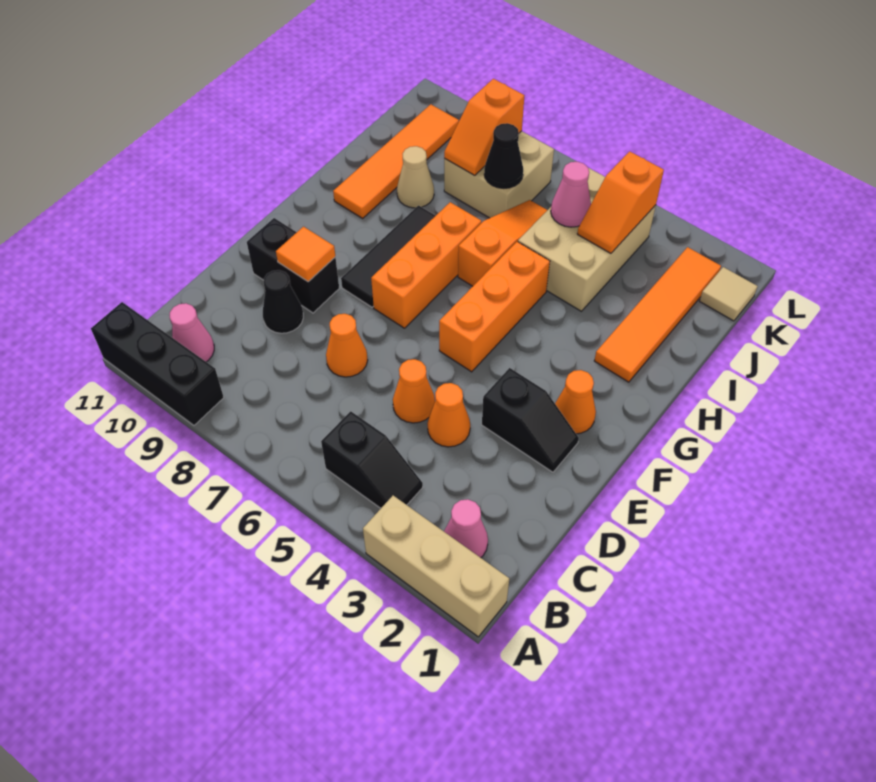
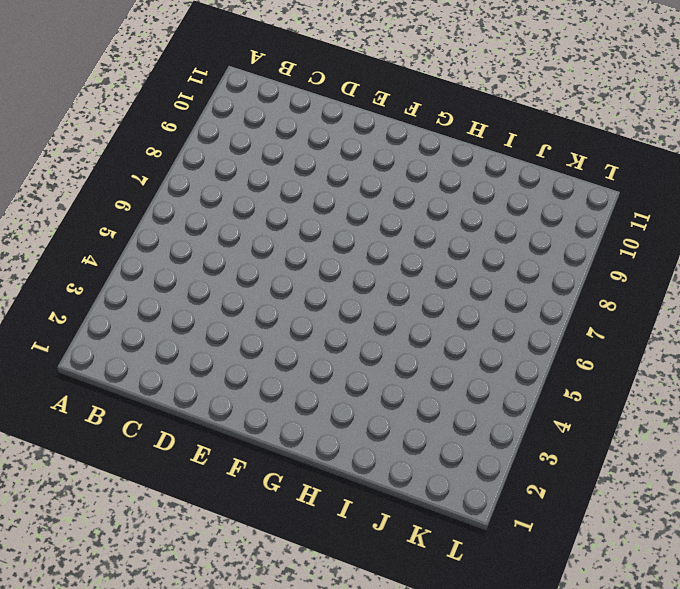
none -> tan brick A1:A3 level 1
none -> black brick A9:A11 level 1
none -> pink cone B2 level 1

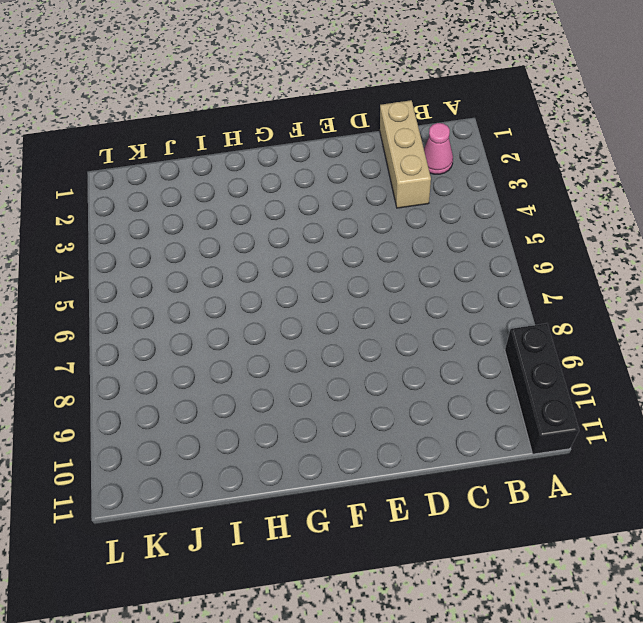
tan brick C1:C3 level 1 -> tan brick A1:A3 level 1
none -> black slope B4:B5 level 1 top 5
none -> pink cone B10 level 1
none -> orange cone D4 level 1

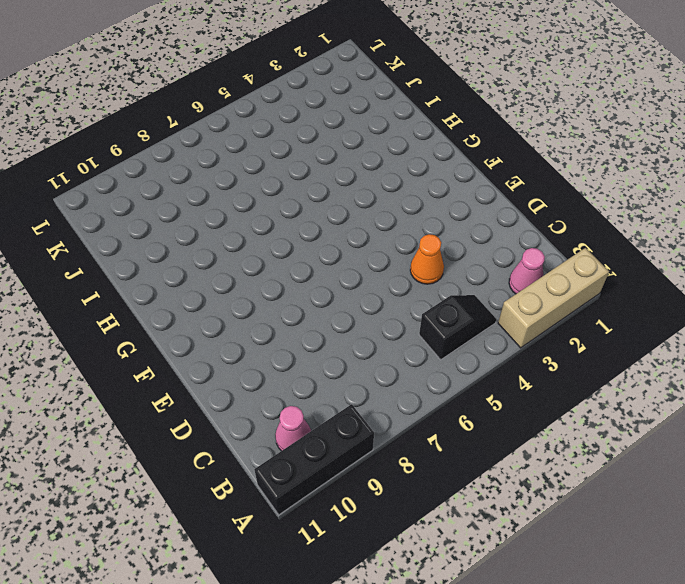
none -> orange cone D5 level 1
none -> orange cone D7 level 1
none -> black cone D9 level 1

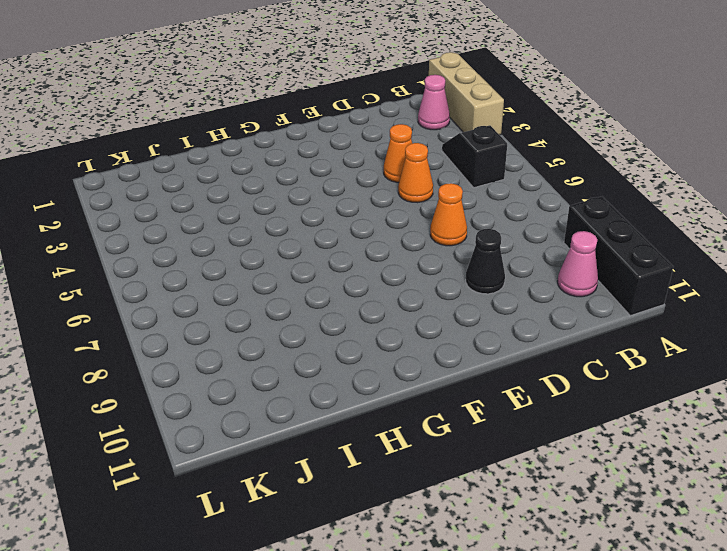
none -> black slope E2:E3 level 1 top 3
none -> black brick E9:E10 level 1
none -> orange cone F2 level 1

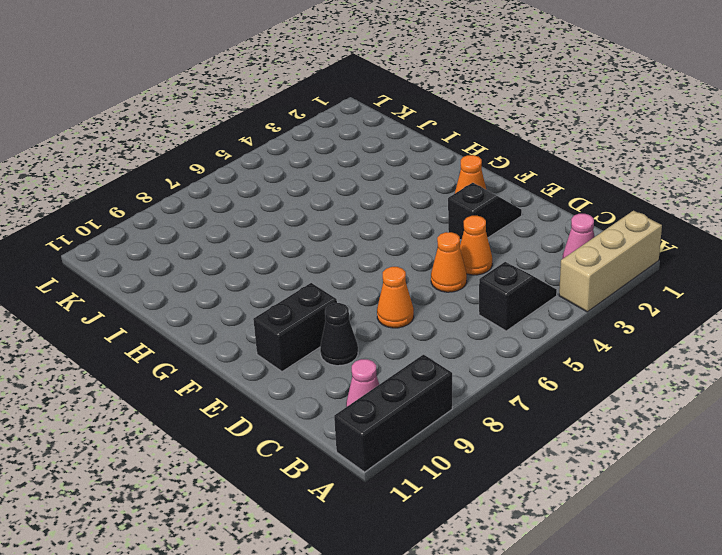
none -> orange brick F5:H5 level 1
none -> orange brick F7:H7 level 1
none -> black tile F8:H8 level 1

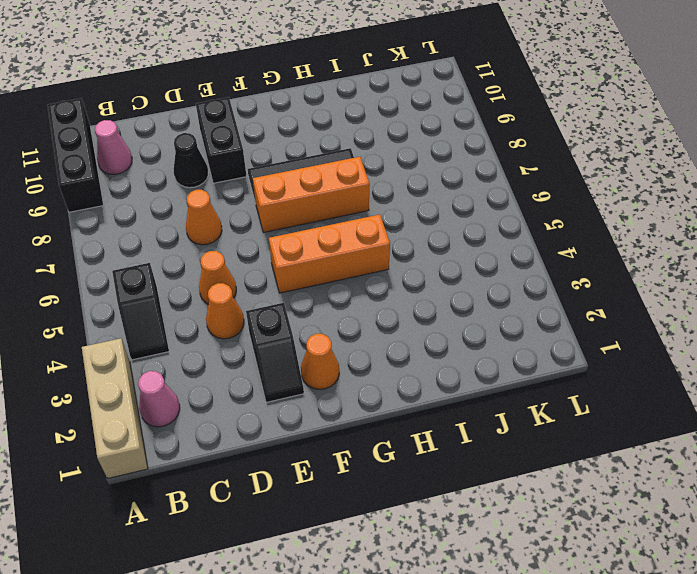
none -> orange tile H2:K2 level 1
none -> orange slope H6:J6 level 1 top H
none -> orange tile H10:K10 level 1

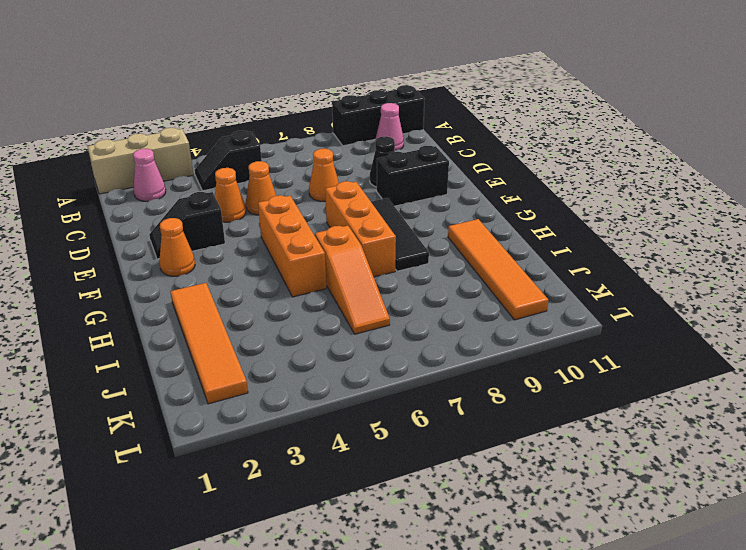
none -> tan brick I4:K5 level 1
none -> tan cone I9 level 1
none -> tan brick J7:K8 level 1

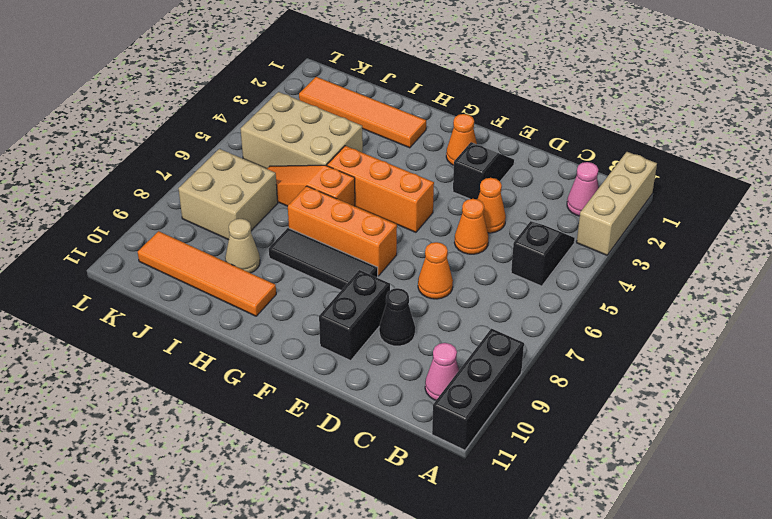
none -> tan tile K1 level 1
none -> orange tile E9 level 2
none -> orange slope J4:K4 level 2 top K

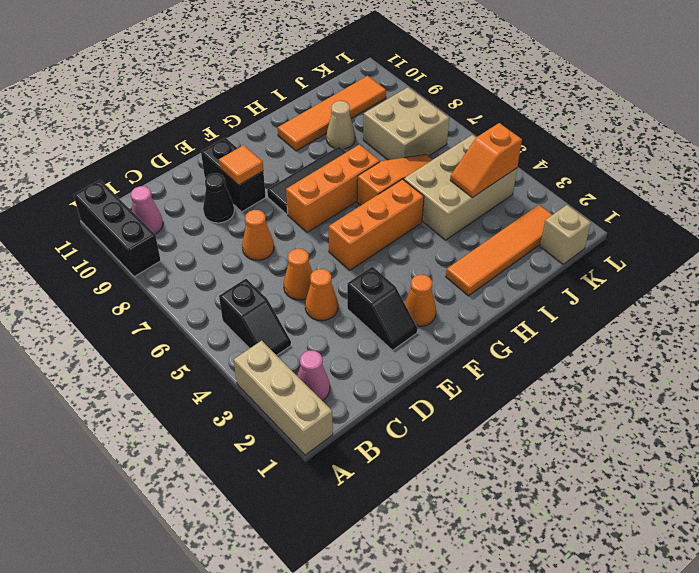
tan brick K1 level 1 -> tan tile K1 level 1
none -> pink cone J5 level 2
none -> black cone J7 level 2
none -> orange slope J8:K8 level 2 top K

